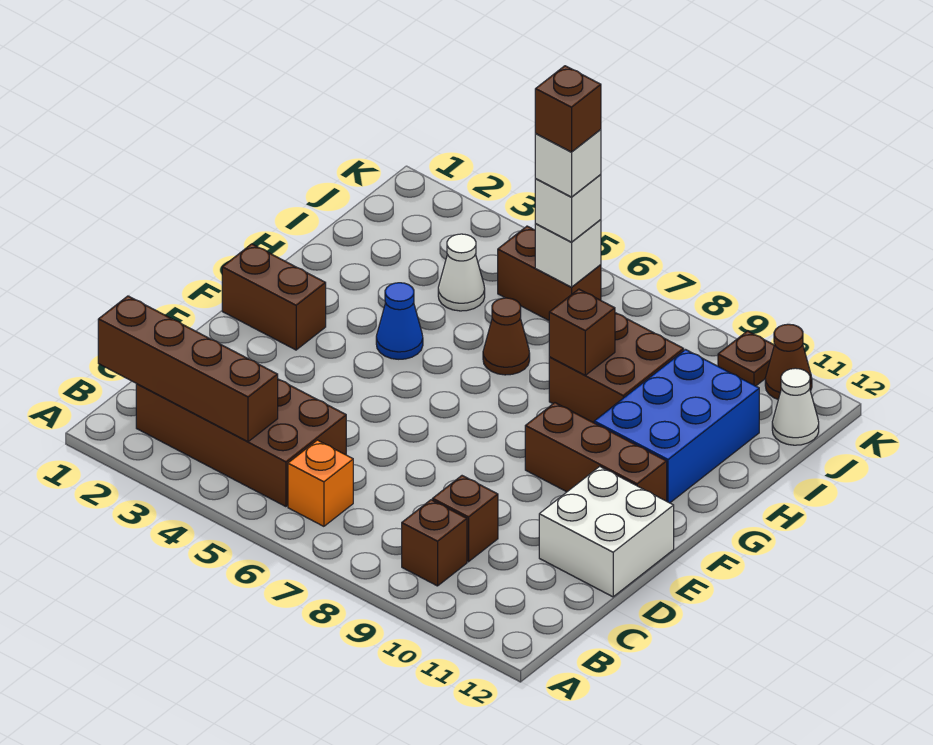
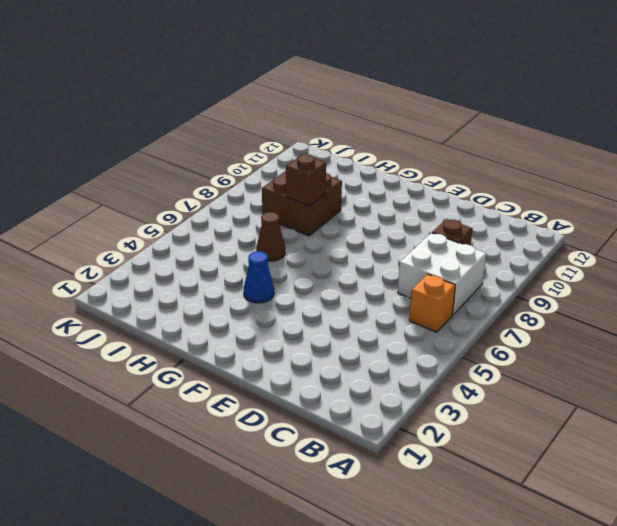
white brick B7:C8 level 1 -> white brick D11:E12 level 1
none -> brown brick B2:C5 level 1
none -> brown brick B9 level 1
none -> brown brick F1:F2 level 1

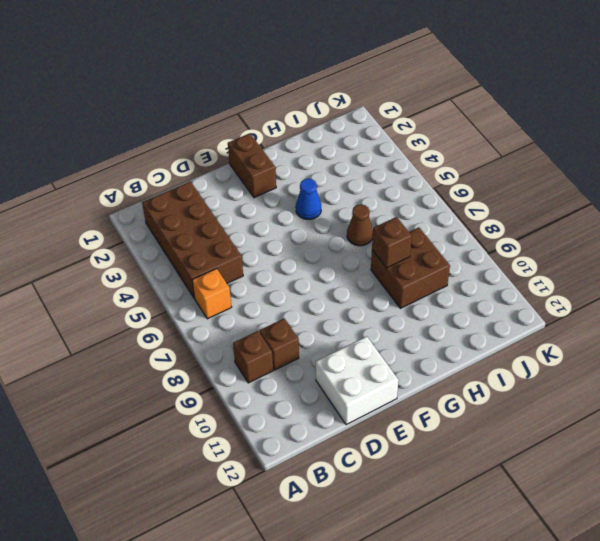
none -> brown brick F9:F11 level 1
none -> blue brick G10:I11 level 1
none -> white cone I4 level 1

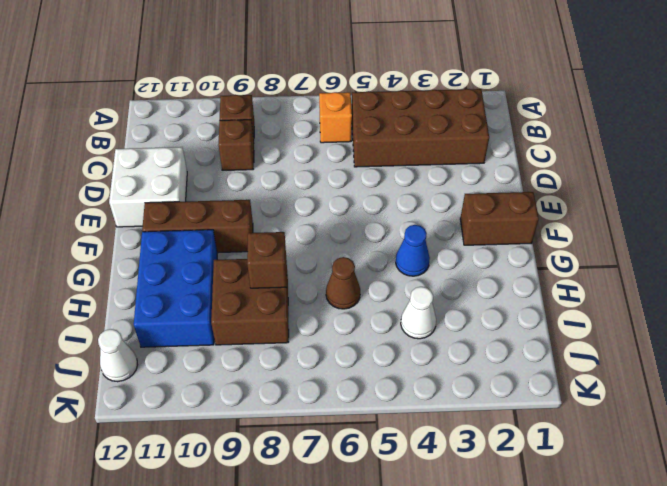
none -> brown brick J5:J6 level 1
none -> brown plate K10 level 1
none -> brown cone K11 level 1

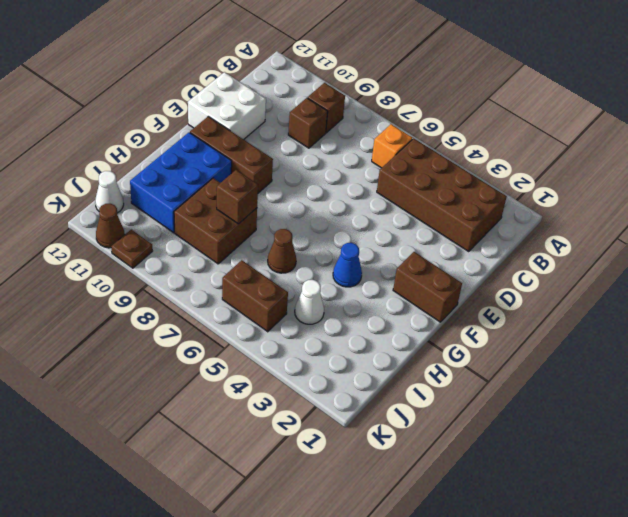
none -> brown brick B1:B4 level 2
none -> white brick J6 level 2
none -> white brick J6 level 3

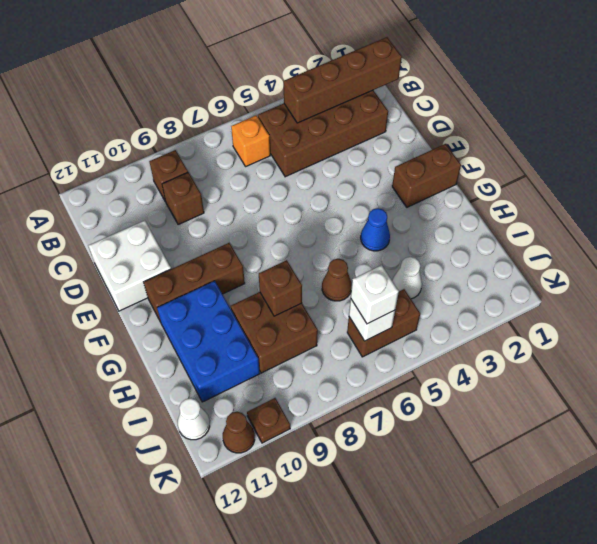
none -> white brick J6 level 4
none -> brown brick J6 level 5

